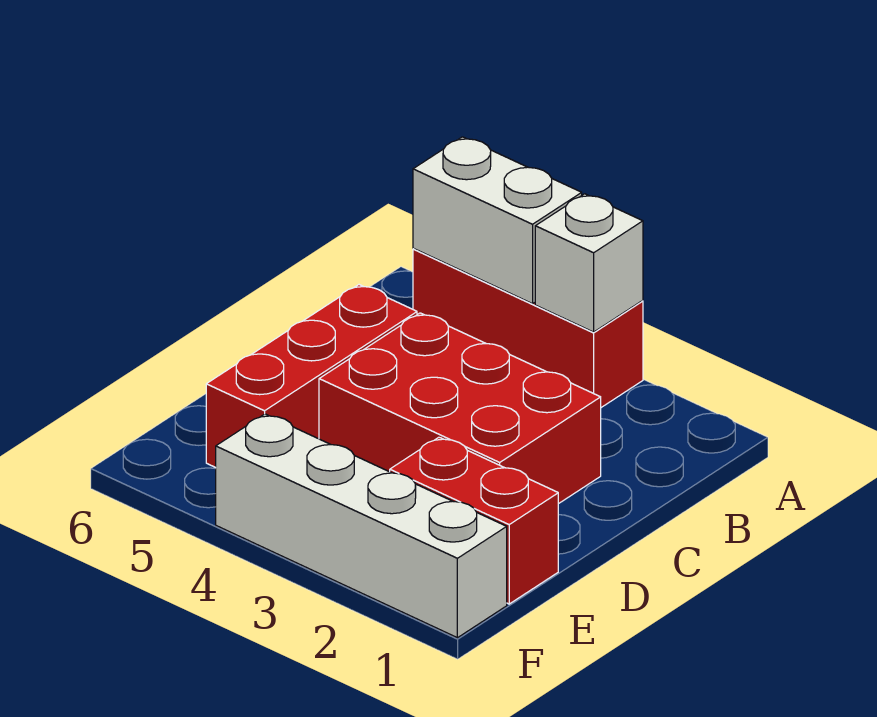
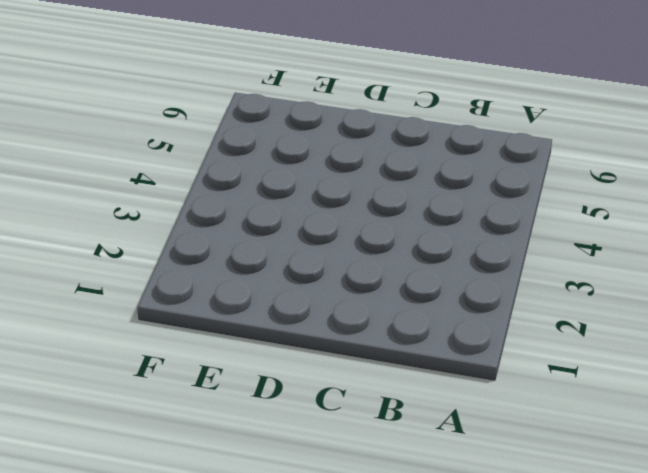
none -> red brick A3:A5 level 1
none -> red brick C2:D4 level 1

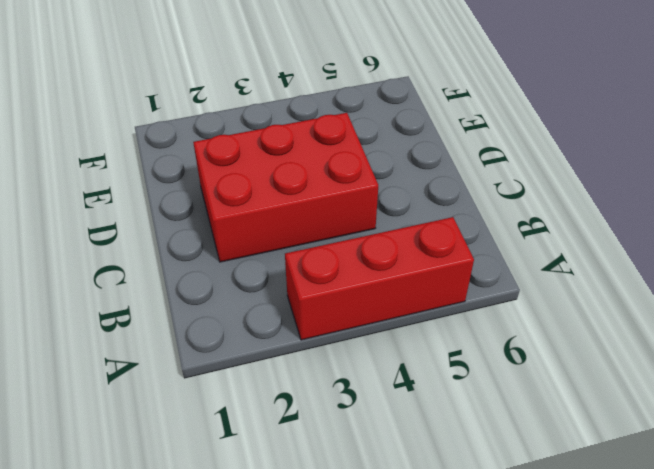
none -> red brick C5:E5 level 1
none -> red brick E1:E2 level 1

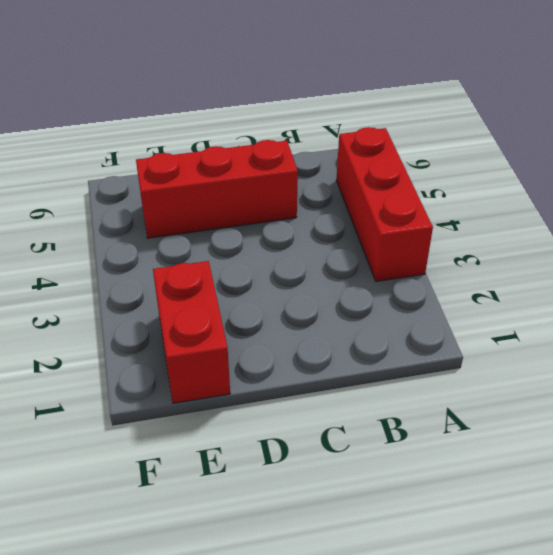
none -> red brick C2:D4 level 1
none -> white brick F1:F4 level 1

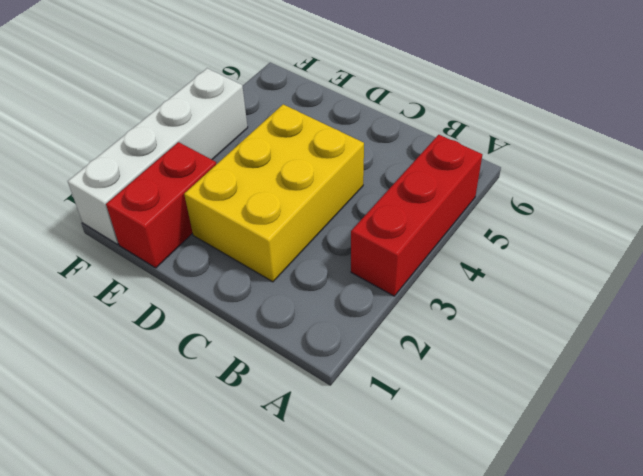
yellow brick C2:D4 level 1 -> red brick C2:D4 level 1
none -> red brick C5:E5 level 1
none -> white brick A3 level 2

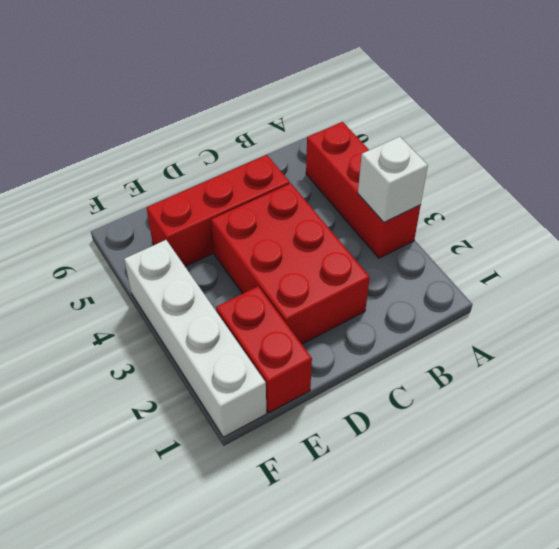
none -> white brick A4:A5 level 2

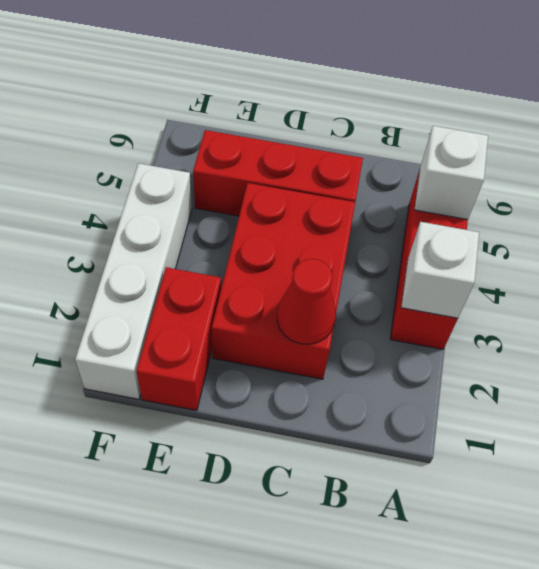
white brick A5 level 2 -> white brick A4:A5 level 2
red cone C2 level 2 -> none

